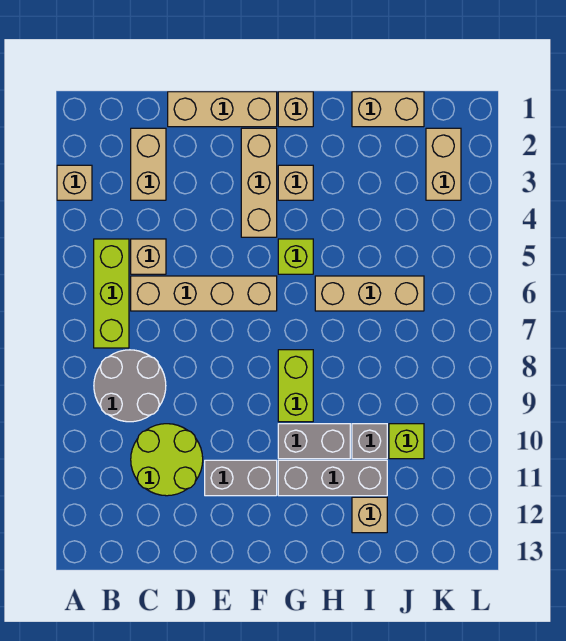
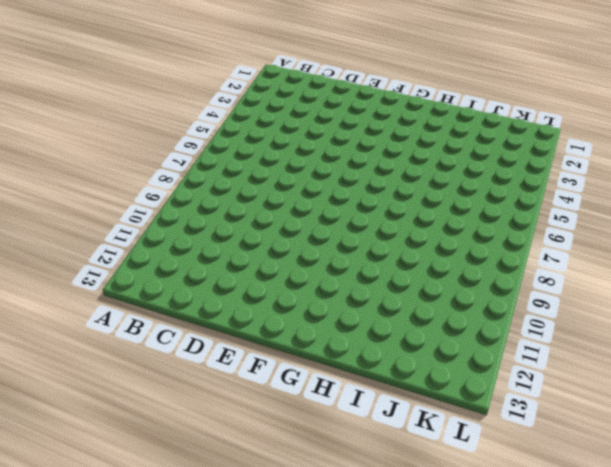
none -> tan brick A3 level 1
none -> lime brick B5:B7 level 1
none -> grey round brick B8:C9 level 1

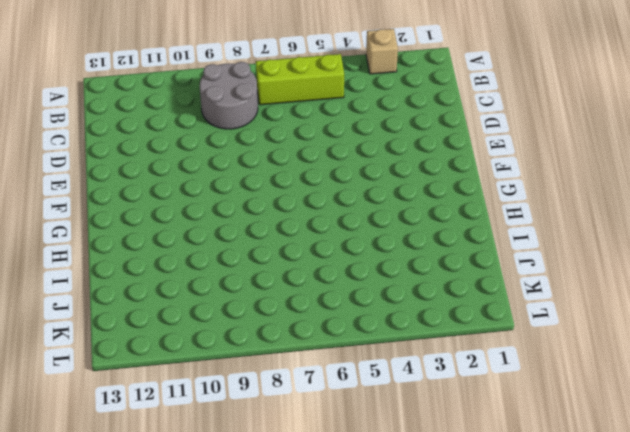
none -> tan brick C2:C3 level 1
none -> tan brick C5 level 1
none -> tan brick C6:F6 level 1

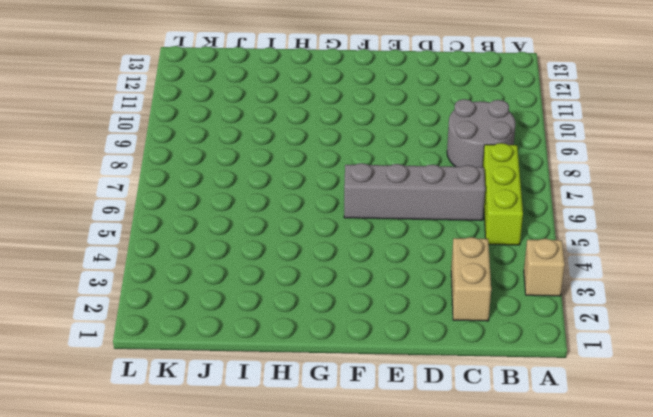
grey brick C6:F6 level 1 -> tan brick C6:F6 level 1
none -> tan brick C5 level 1
none -> lime round brick C10:D11 level 1
none -> tan brick D1:F1 level 1

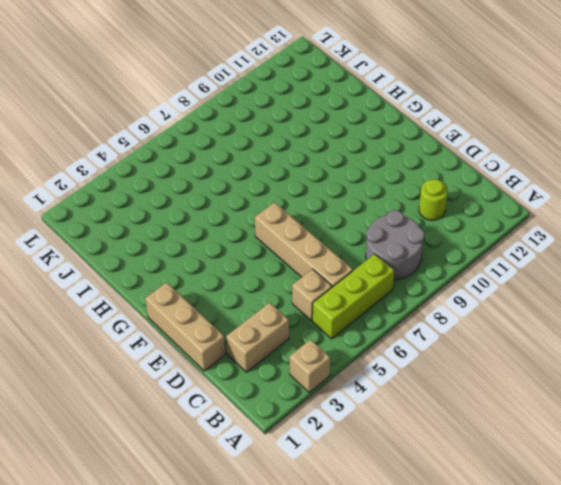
lime round brick C11 level 1 -> lime round brick C10:D11 level 1
none -> grey brick E11:F11 level 1
none -> tan brick F2:F4 level 1
none -> tan brick G1 level 1

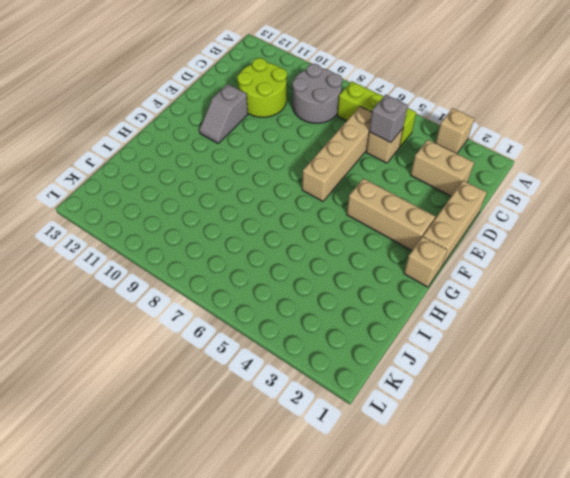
grey brick C5 level 2 -> grey brick I10 level 1
grey slope E11:F11 level 1 top E -> grey brick E11:F11 level 1
none -> tan brick G3 level 1
none -> lime brick G5 level 1
none -> lime brick G8:G9 level 1

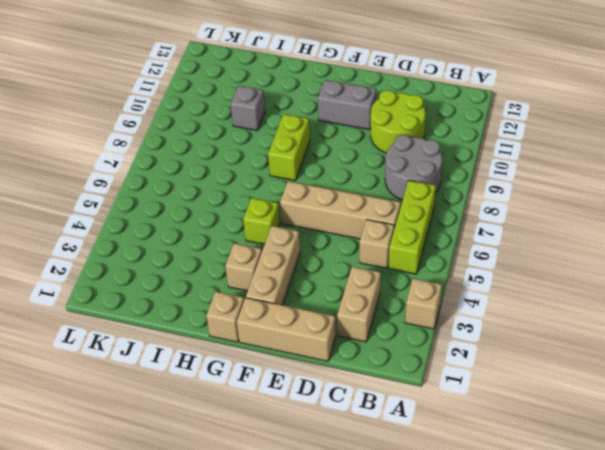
none -> grey brick G10:H10 level 1
none -> grey brick G11:I11 level 1
none -> tan brick H6:J6 level 1

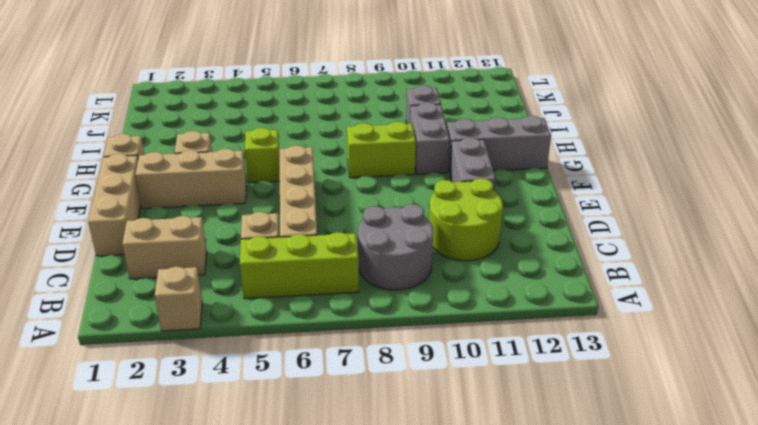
grey brick G11:G13 level 1 -> grey brick G11:I11 level 1
none -> tan brick H6:J6 level 1
none -> tan brick I1:J1 level 1
none -> tan brick I12 level 1

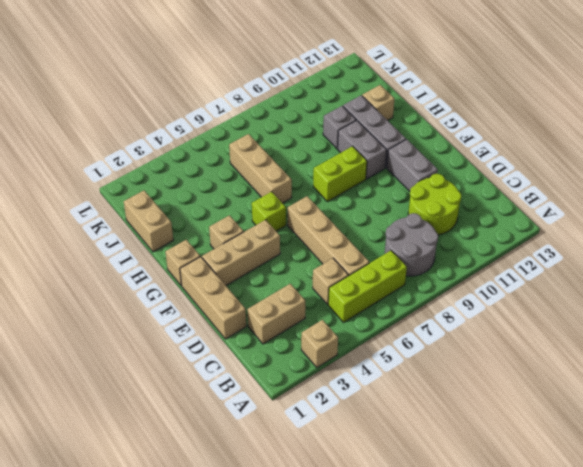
none -> lime brick J10 level 1
none -> tan brick K2:K3 level 1

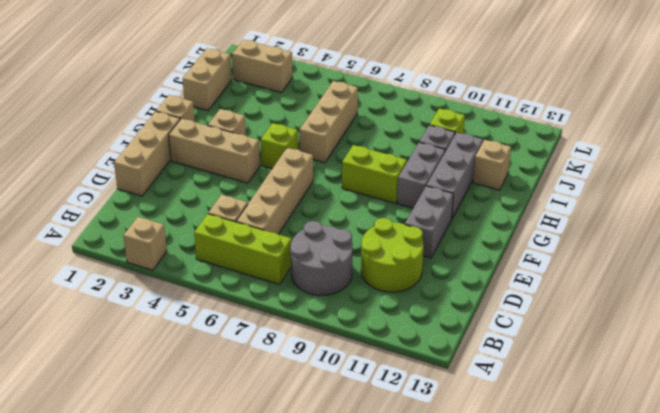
none -> tan brick C2:C3 level 1

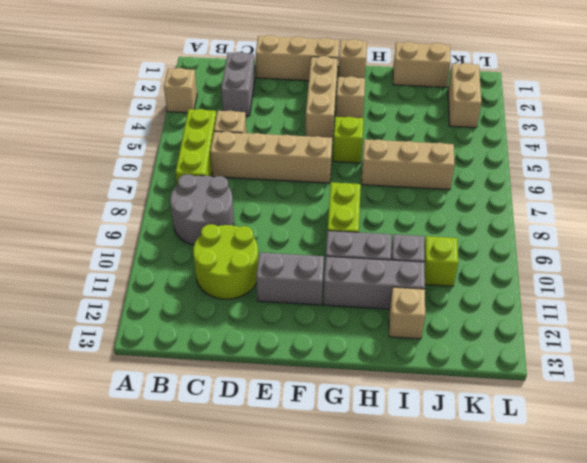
grey brick C2:C3 level 1 -> tan brick C2:C3 level 1

